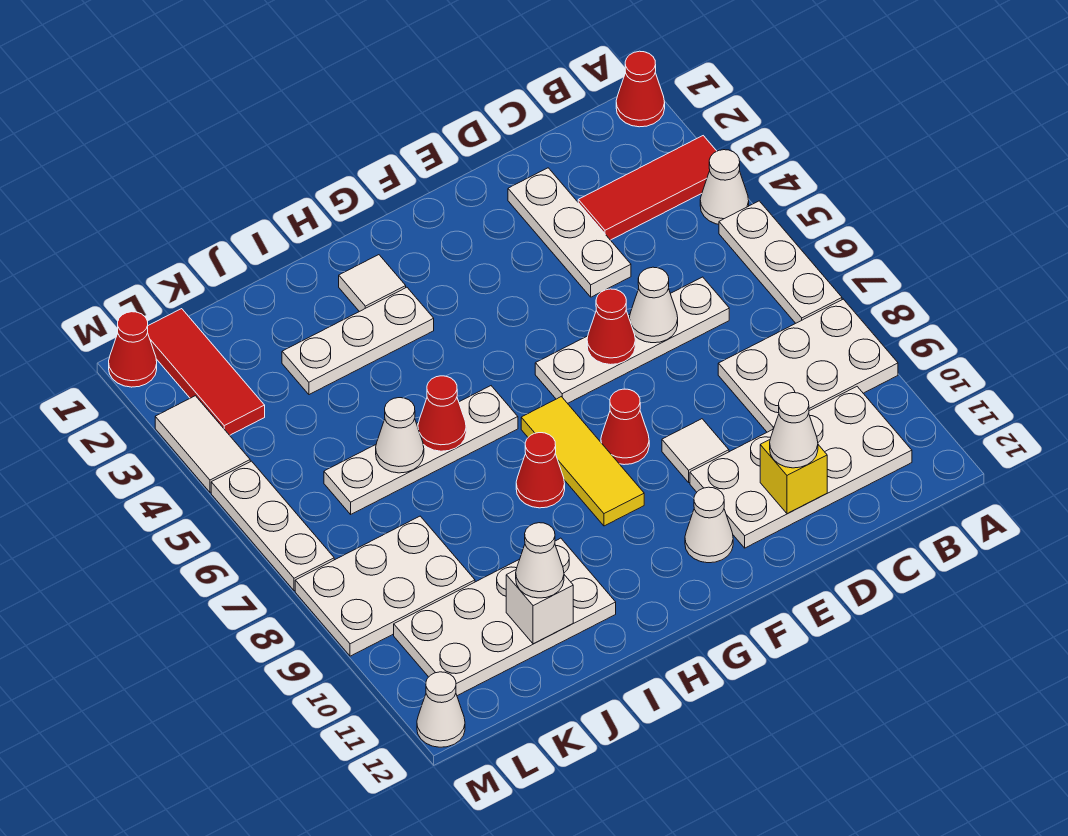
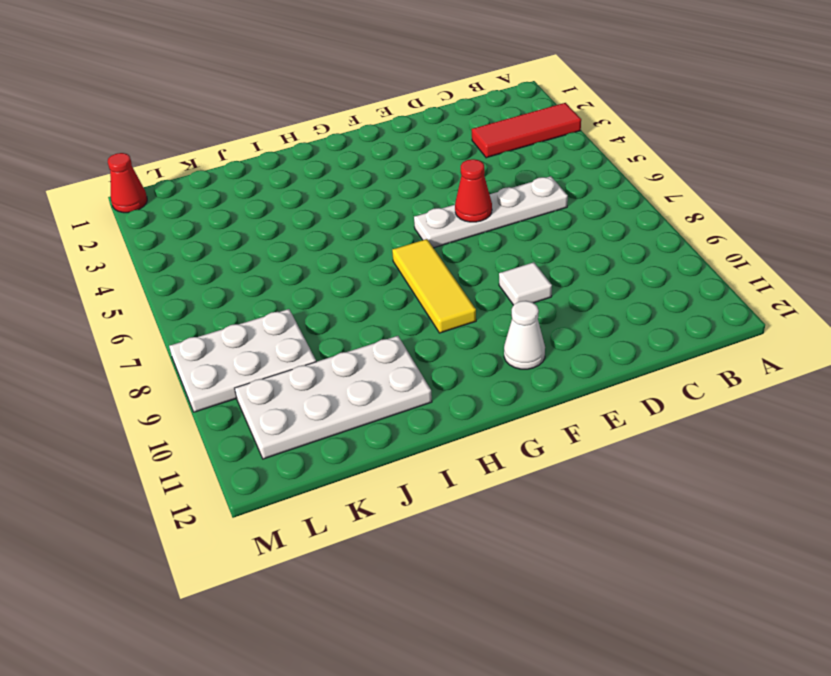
none -> red cone A1 level 1
none -> white cone A4 level 1
none -> white plate A5:A7 level 1
none -> white plate A8:C9 level 1

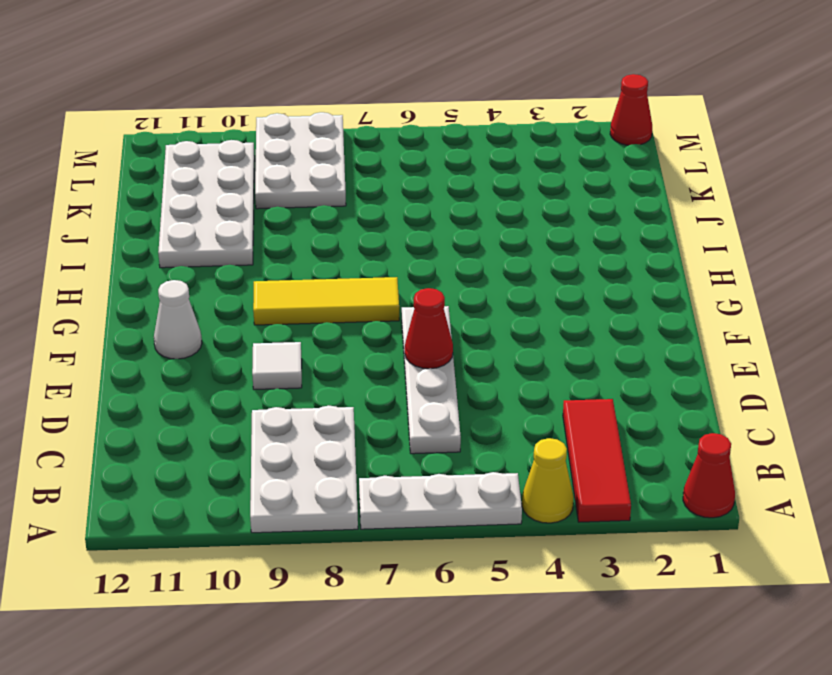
yellow cone A4 level 1 -> white cone A4 level 1
none -> white plate B10:E11 level 1
none -> white plate D2:D4 level 1
none -> red cone F8 level 1
none -> white tile H2 level 1

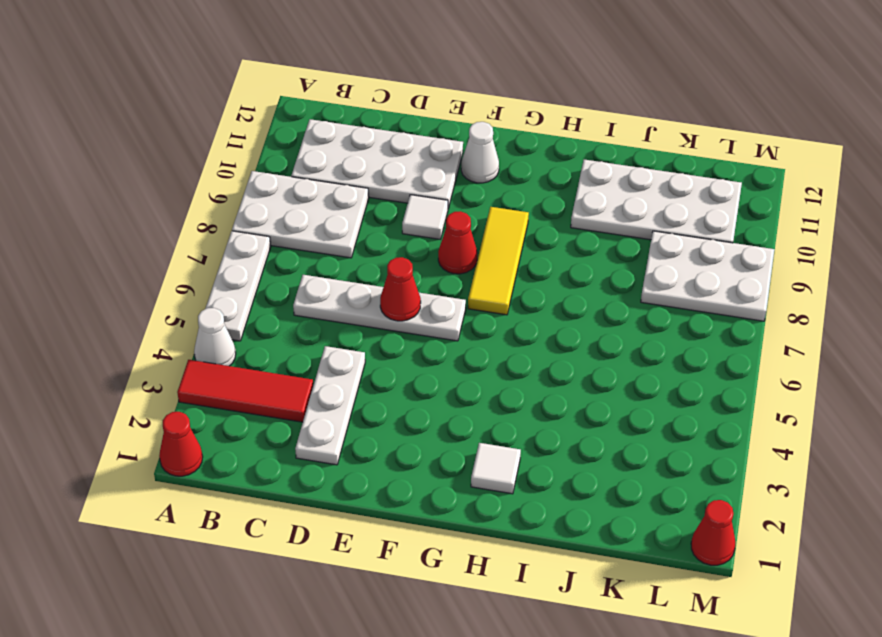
none -> white plate H3:J3 level 1
none -> white plate H6:K6 level 1
none -> red cone H8 level 1
none -> red tile L1:L3 level 1

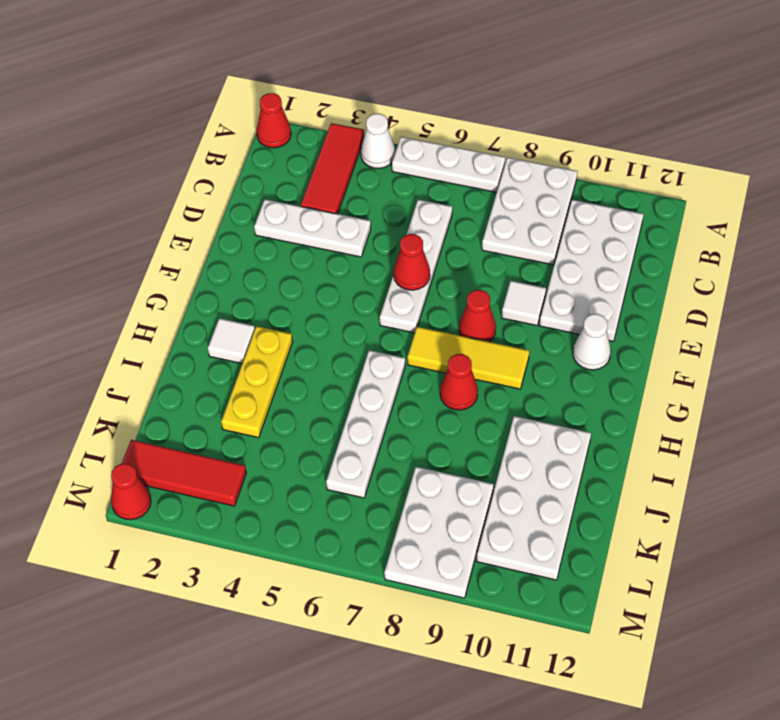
yellow plate H3:J3 level 1 -> white plate H3:J3 level 1
none -> white tile M3:M4 level 1
none -> white plate M5:M7 level 1
none -> white cone M12 level 1
none -> white cone D6 level 2

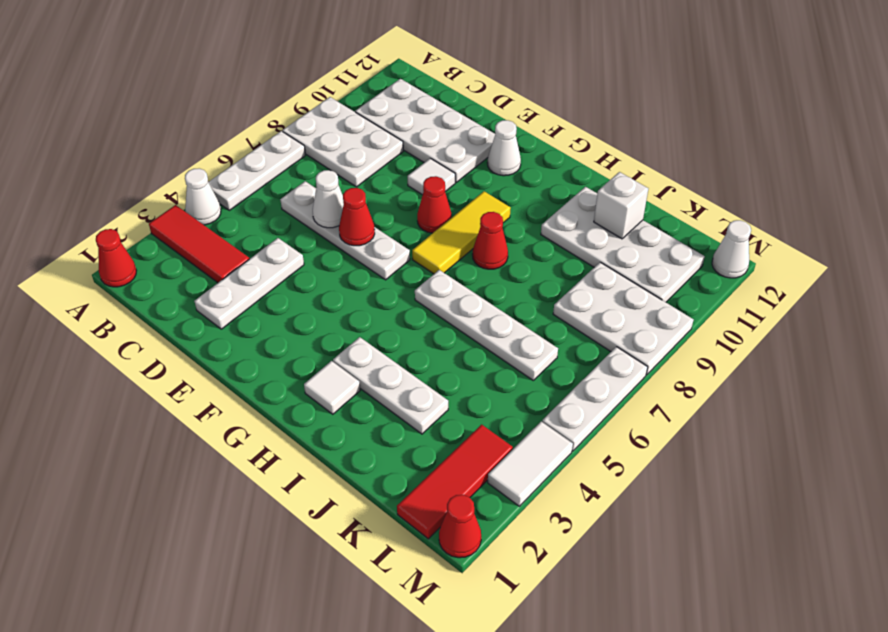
none -> yellow brick D11 level 2
none -> red cone I6 level 2
none -> white cone J6 level 2
none -> white cone D11 level 3

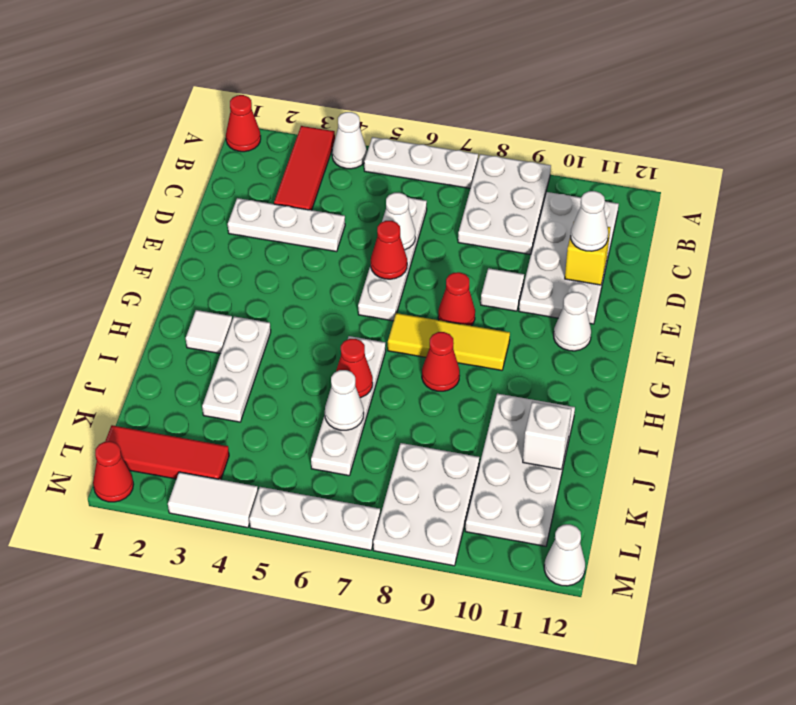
none -> white cone J11 level 3

